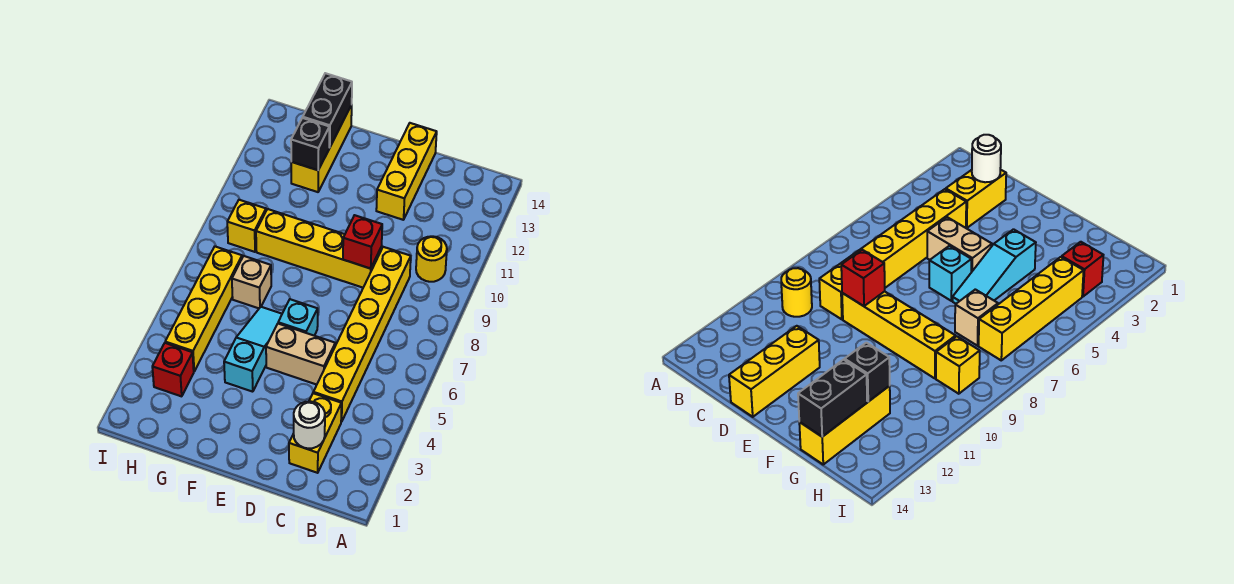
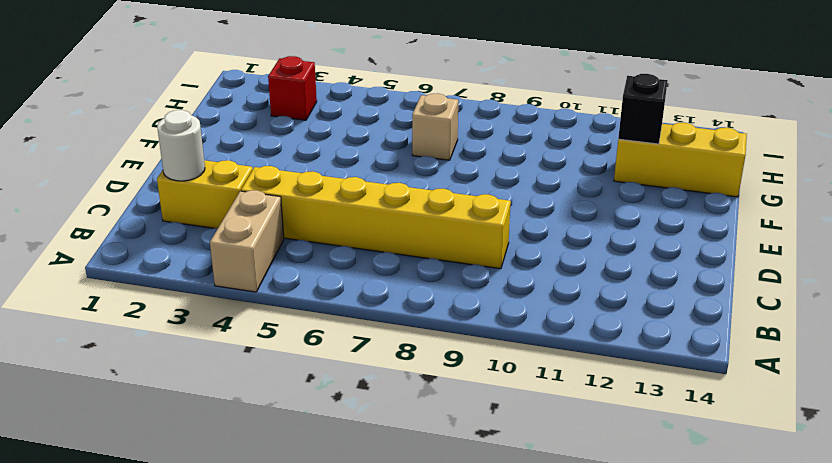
tan brick A4:B4 level 1 -> tan brick D5:E5 level 1
none -> yellow round brick B10 level 1
none -> yellow brick D9:G9 level 1
none -> yellow brick D12:D14 level 1

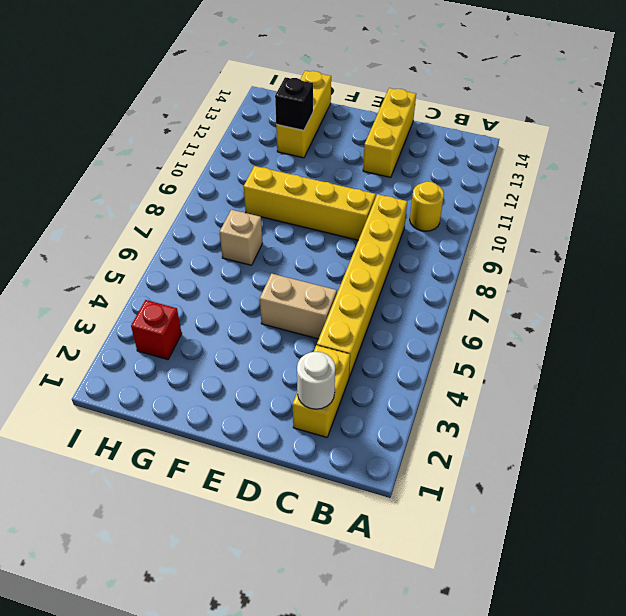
none -> cyan brick E6 level 1
none -> cyan slope F4:F6 level 1 top 4
none -> yellow brick H4:H7 level 1

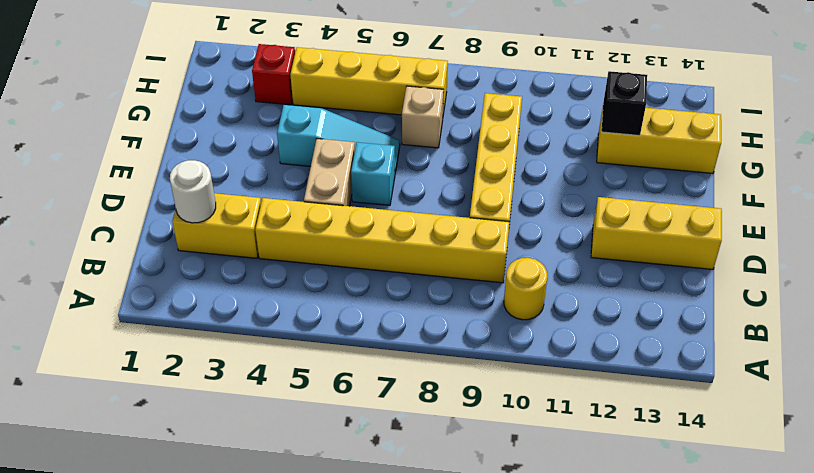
none -> yellow brick H9 level 1
none -> red brick D9 level 2
none -> black brick G13:G14 level 2

